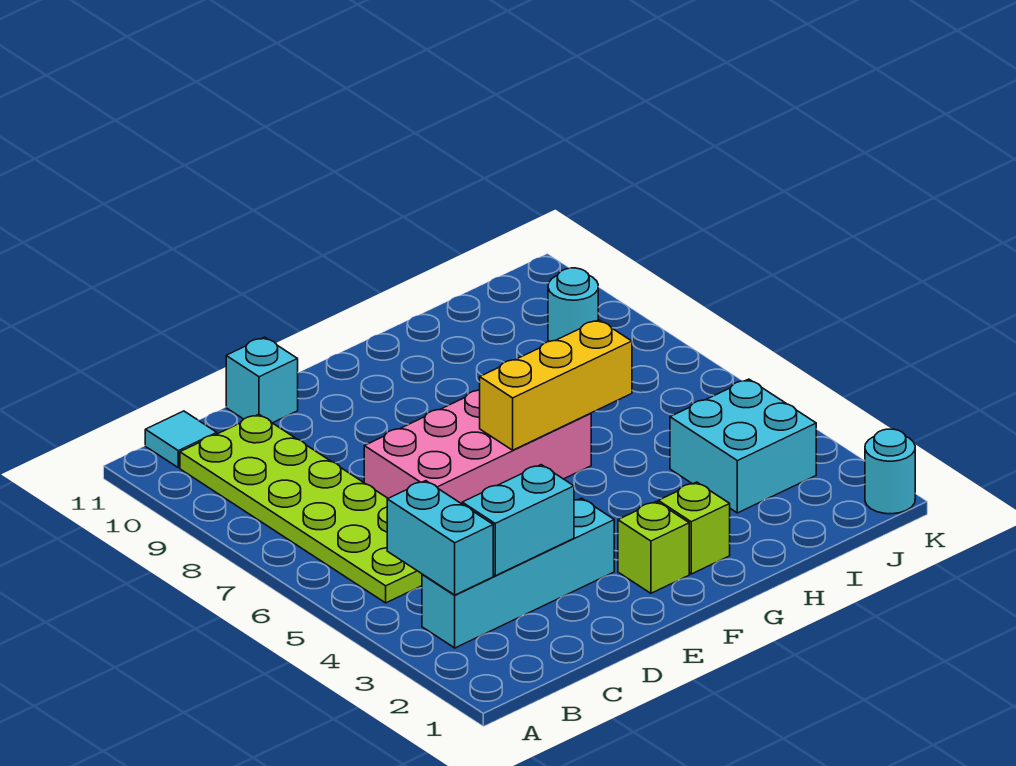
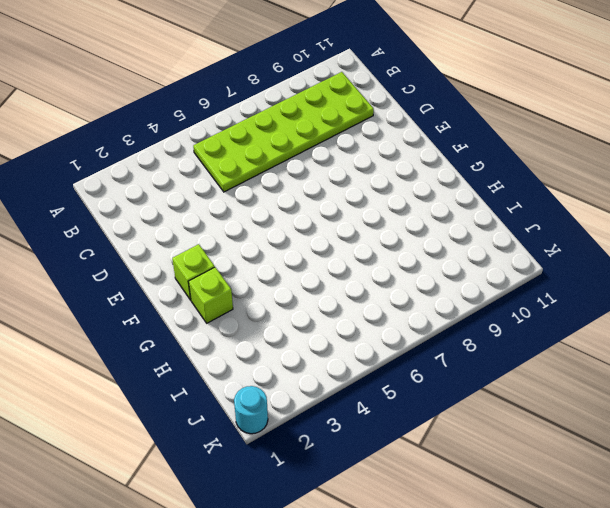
none -> cyan brick B3:E3 level 1
none -> cyan tile B11 level 1
none -> pink brick D6:G7 level 1

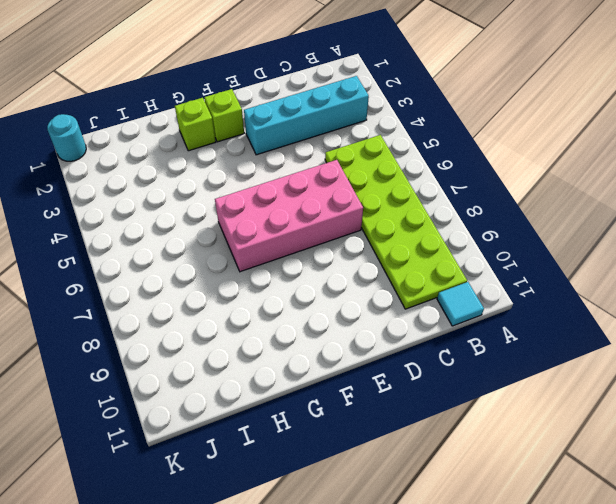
none -> cyan brick D11 level 1
none -> cyan brick I3:J4 level 1
none -> cyan round brick J9 level 1

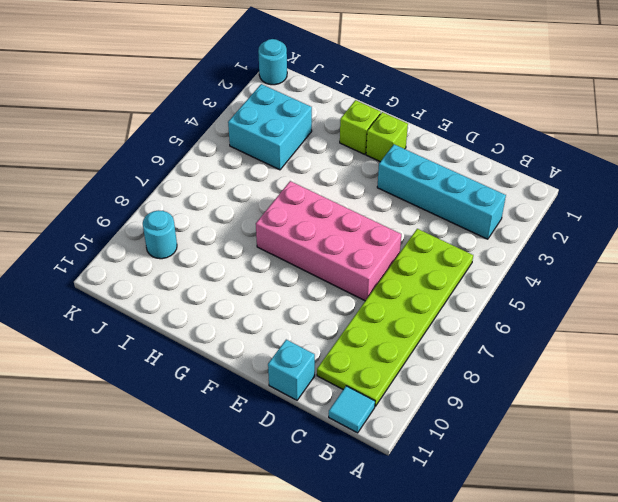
none -> cyan brick B3:B4 level 2
none -> cyan brick C3:D3 level 2
none -> yellow brick F6:H6 level 2

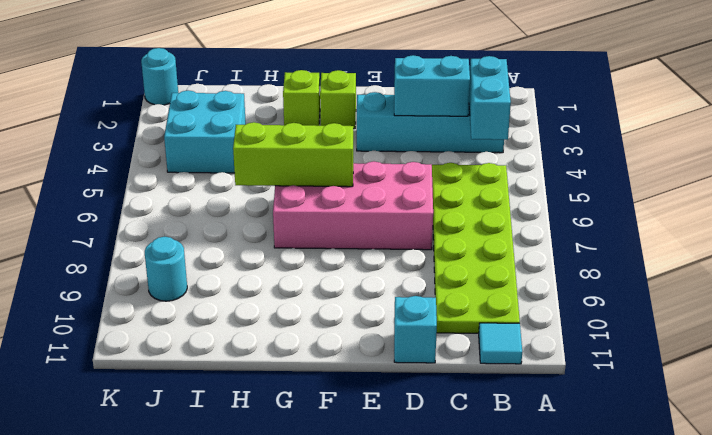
lime brick F6:H6 level 2 -> yellow brick F6:H6 level 2

